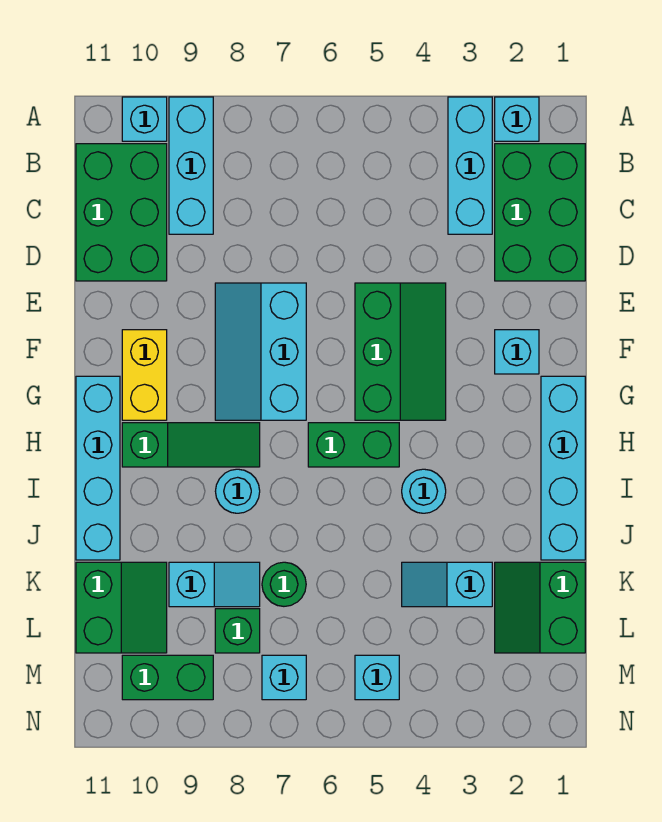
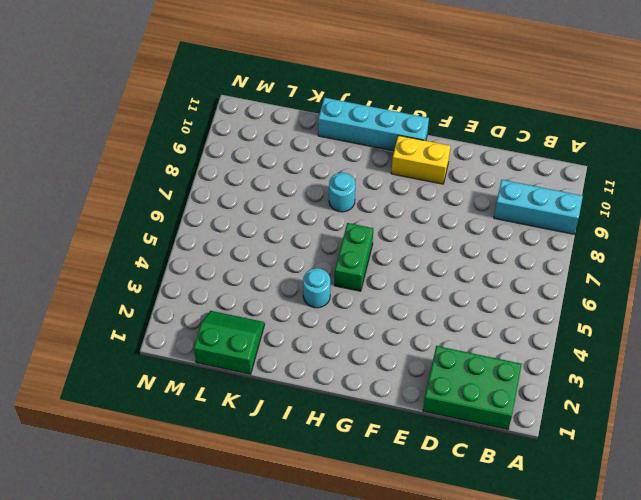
none -> cyan brick A2 level 1
none -> cyan brick A3:C3 level 1
none -> cyan brick A10 level 1

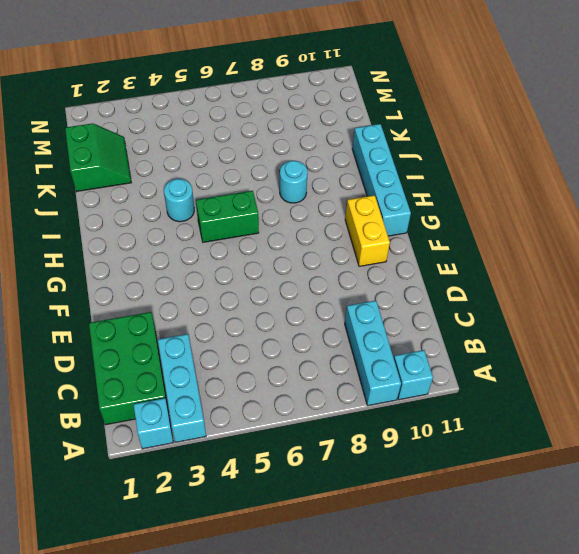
none -> green brick B10:D11 level 1
none -> green slope E4:G5 level 1 top 5
none -> cyan slope E7:G8 level 1 top 7

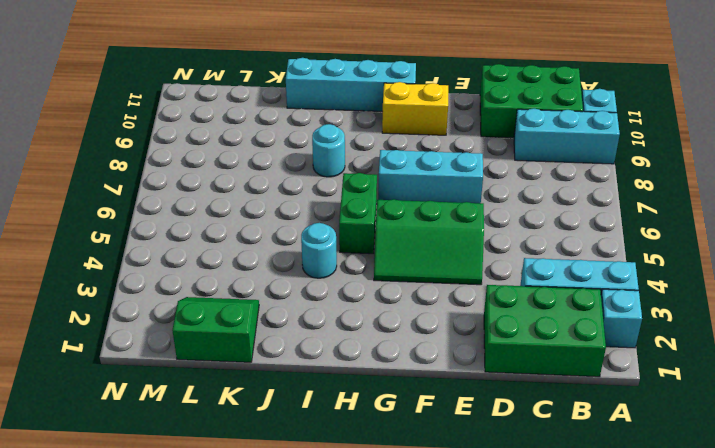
none -> cyan brick F2 level 1
none -> cyan brick G1:J1 level 1
none -> green slope H8:H10 level 1 top 10

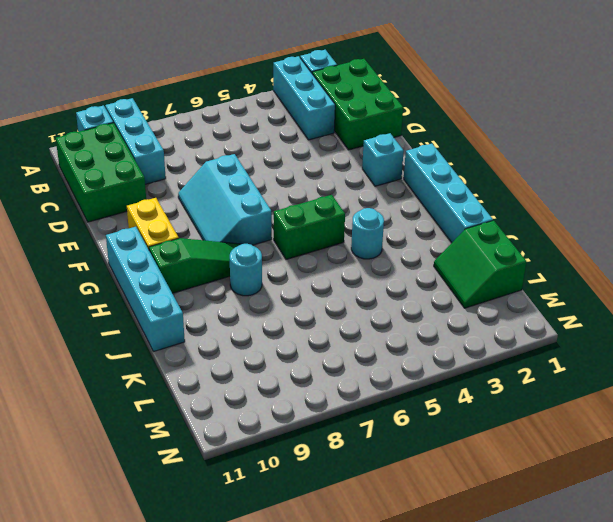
none -> green slope E4:G5 level 1 top 5
none -> cyan slope K3:K4 level 1 top 3
none -> green round brick K7 level 1

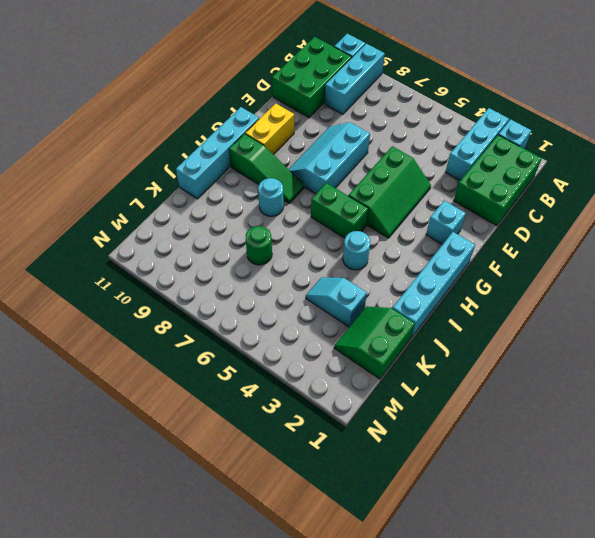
none -> cyan slope K8:K9 level 1 top 9
none -> green slope K10:L11 level 1 top 11
none -> green brick L8 level 1

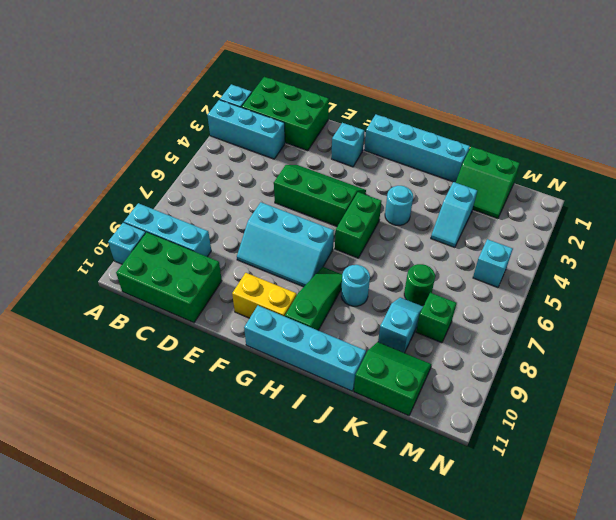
none -> cyan brick M7 level 1
none -> green brick M9:M10 level 1

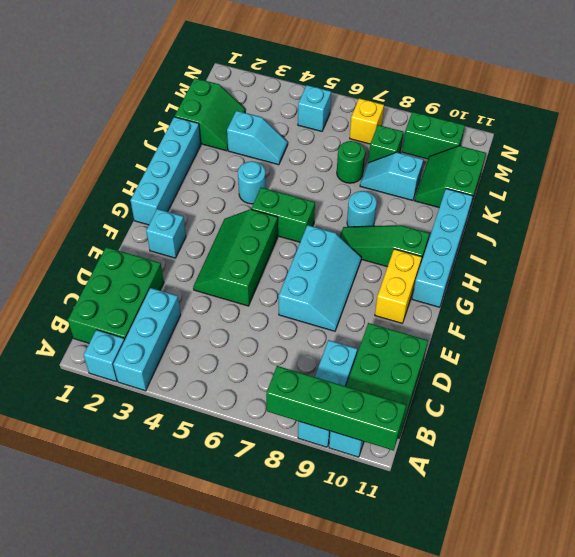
green brick A8:A11 level 2 -> none
yellow brick M7 level 1 -> cyan brick M7 level 1

